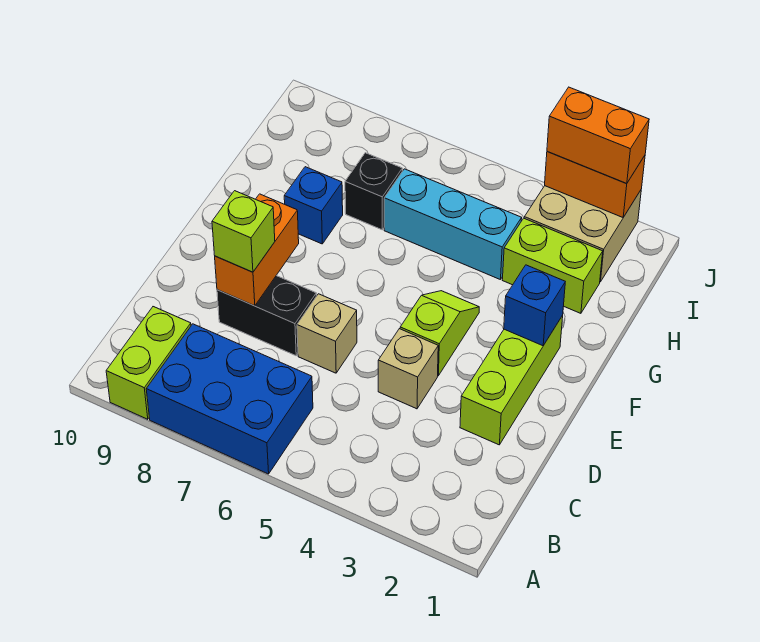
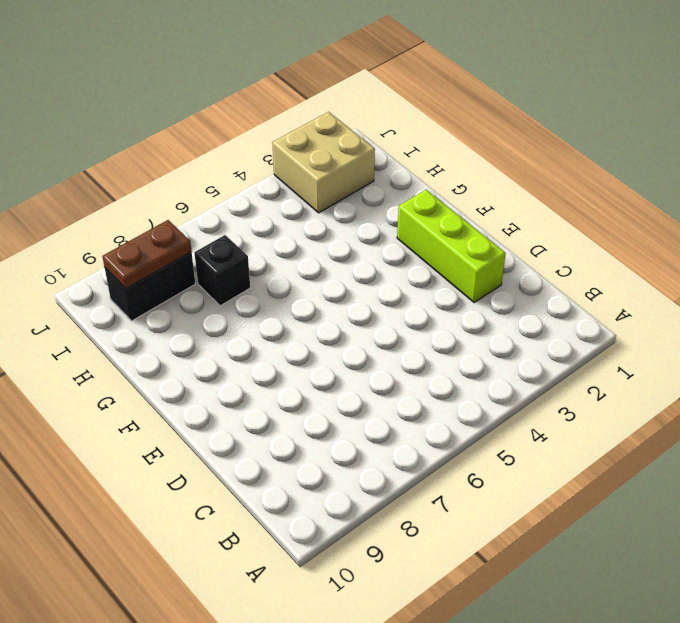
black brick I8:I9 level 1 -> black brick D7:D8 level 1
brown plate I8:I9 level 2 -> none
none -> blue brick A6:B8 level 1
none -> lime brick A9:B9 level 1
none -> tan brick D4 level 1

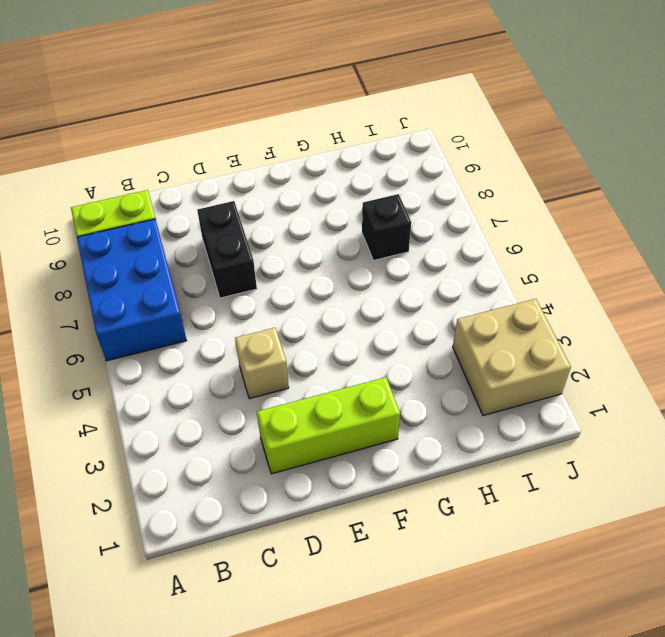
none -> tan brick D6 level 1
none -> lime slope E4:F4 level 1 top E
none -> blue brick G8 level 1

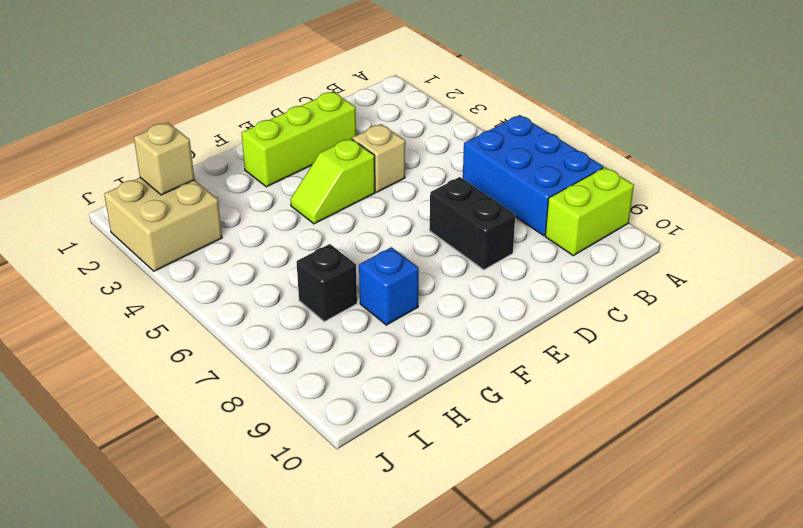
tan brick I2 level 2 -> tan brick D6 level 1
none -> lime brick H2:H3 level 1
none -> cyan brick H4:H6 level 1
none -> orange brick D8:E8 level 2

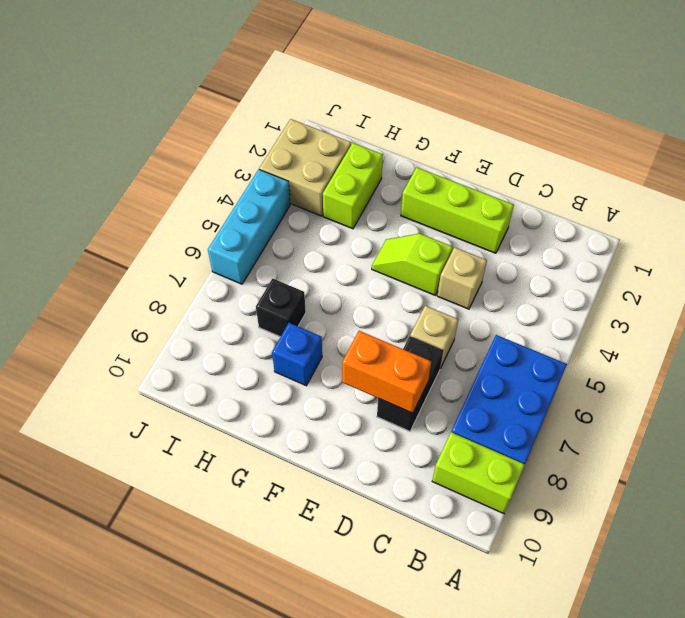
cyan brick J4:J6 level 1 -> cyan brick H4:H6 level 1
none -> blue brick F2 level 2
none -> orange brick J2:J3 level 2
none -> lime brick D8 level 3

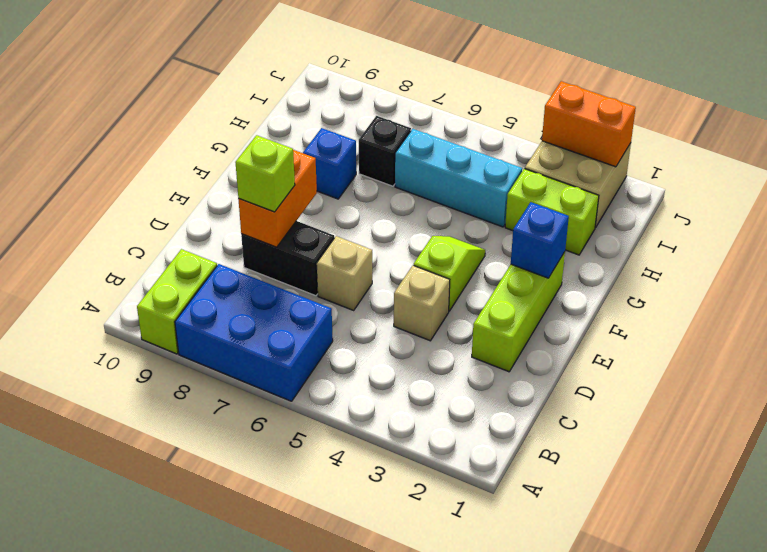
none -> orange brick J2:J3 level 3

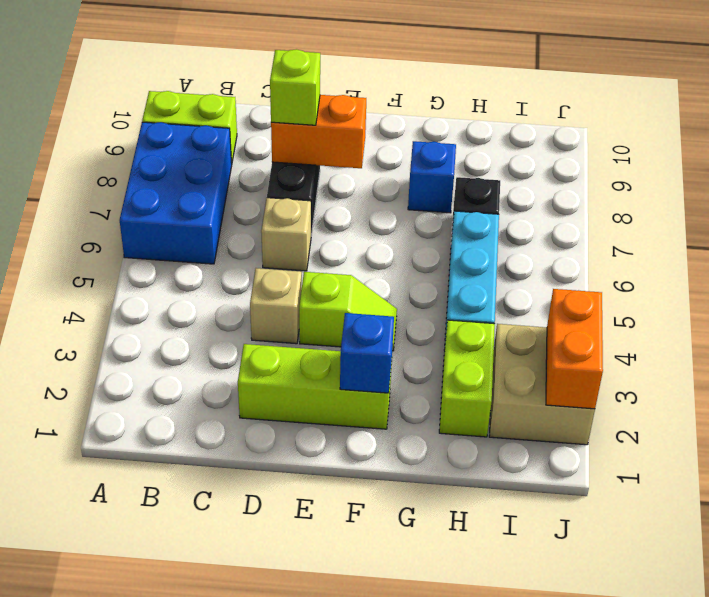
none -> orange brick J2:J3 level 3

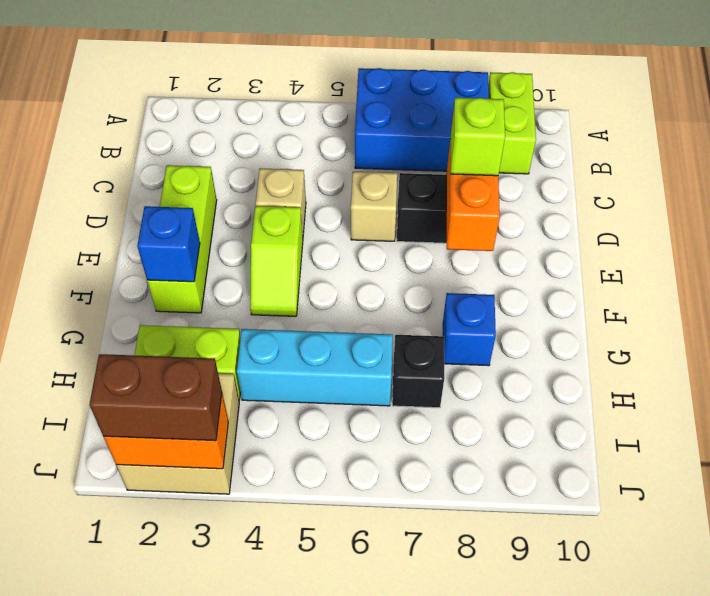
brown brick J2:J3 level 3 -> orange brick J2:J3 level 3

